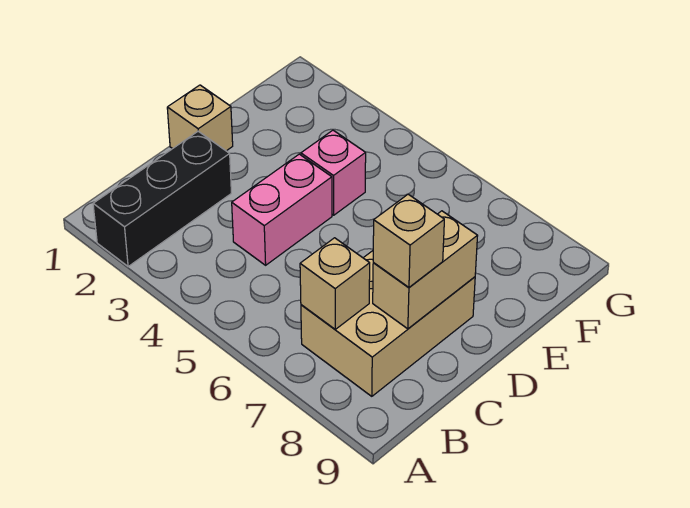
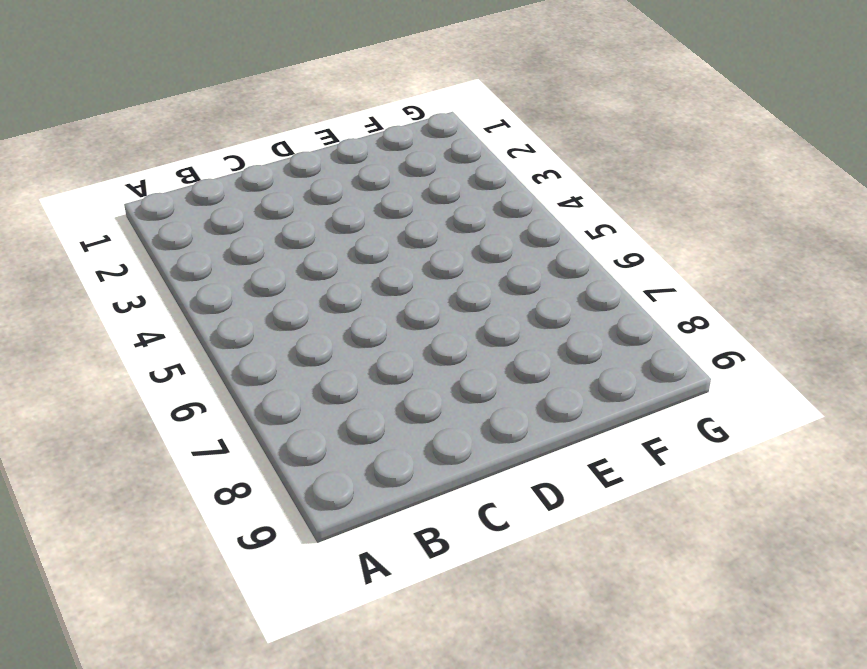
none -> black brick A2:C2 level 1
none -> tan brick B7:D8 level 1

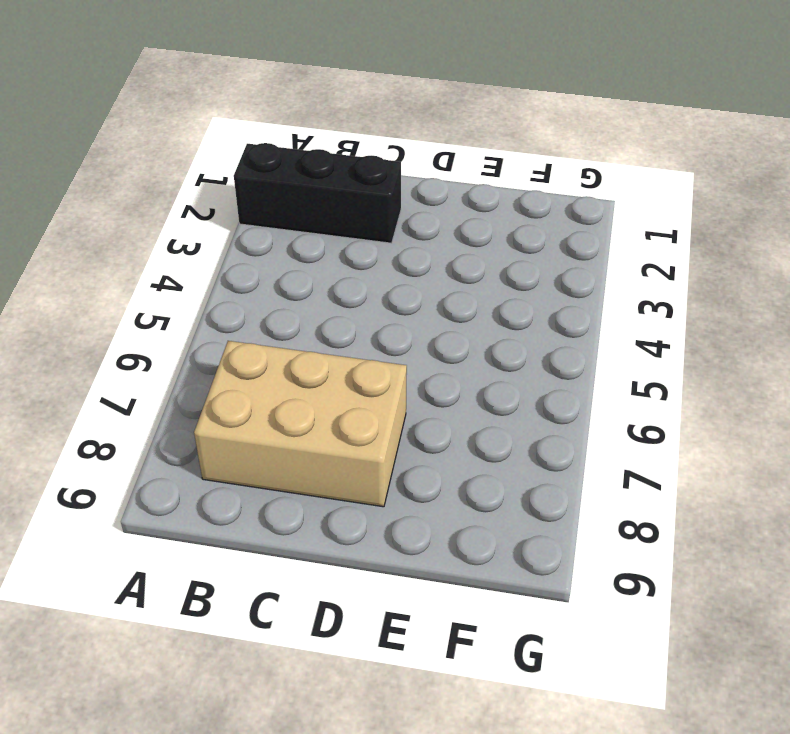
none -> pink brick C4:D4 level 1
none -> tan brick D1 level 1

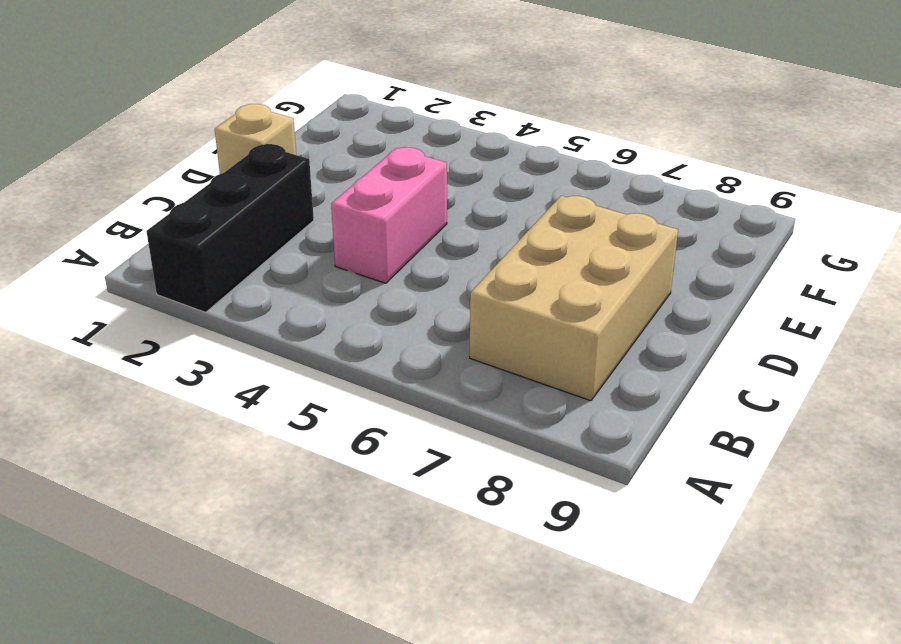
none -> pink brick E4 level 1
none -> tan brick B7 level 2

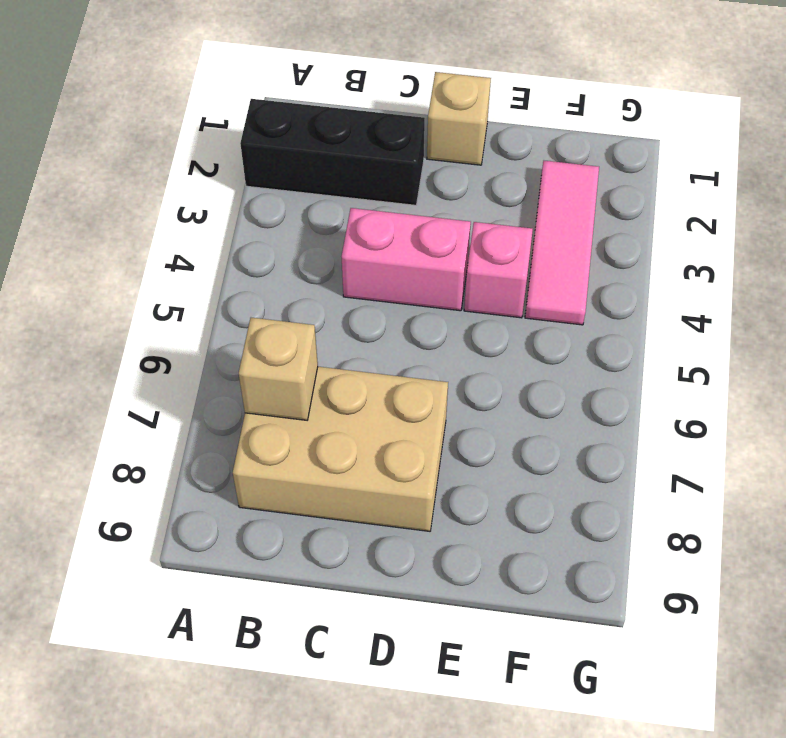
pink tile F2:F4 level 1 -> none
none -> tan brick C8:D8 level 2
none -> tan brick C8 level 3

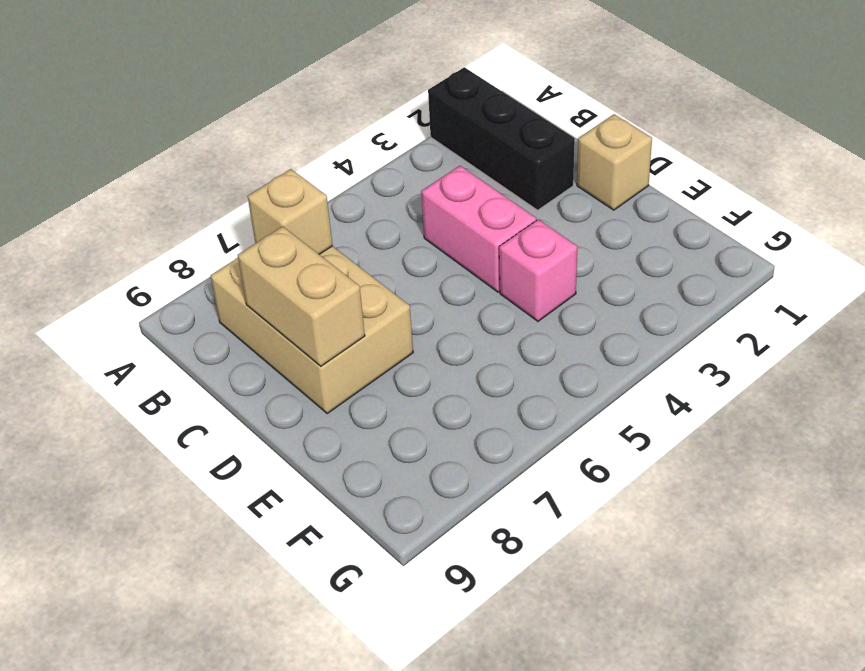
none -> tan brick C8 level 3

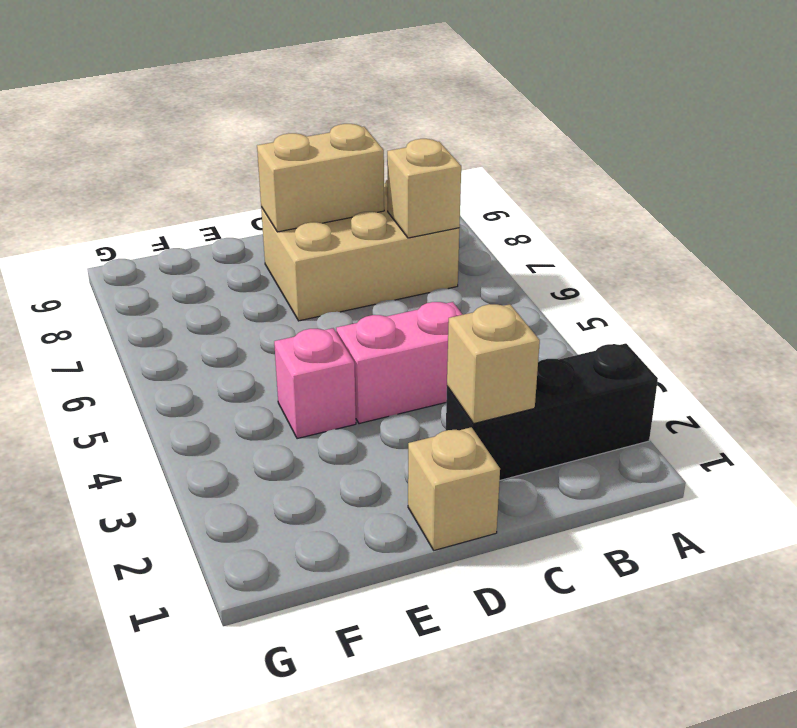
tan brick C2 level 2 -> tan brick C8 level 3

